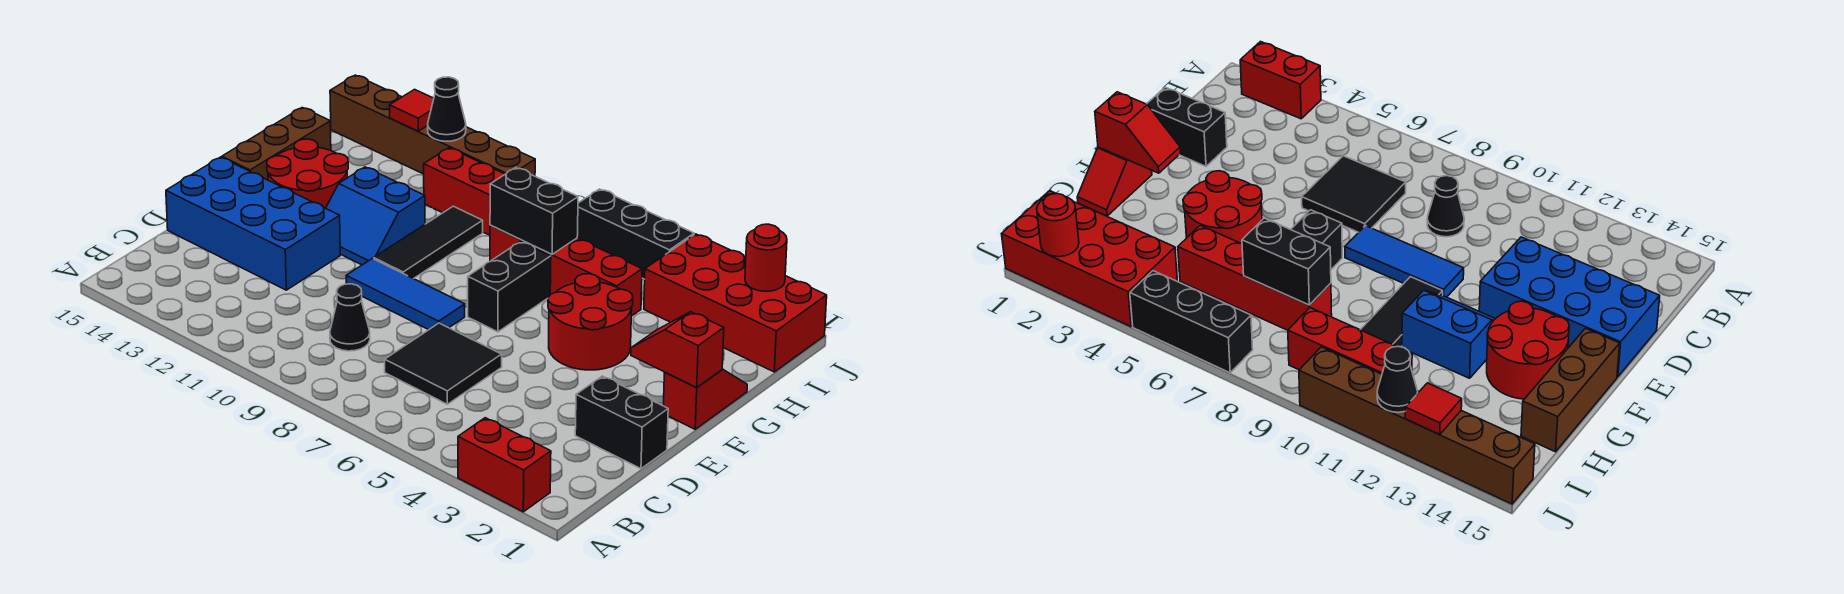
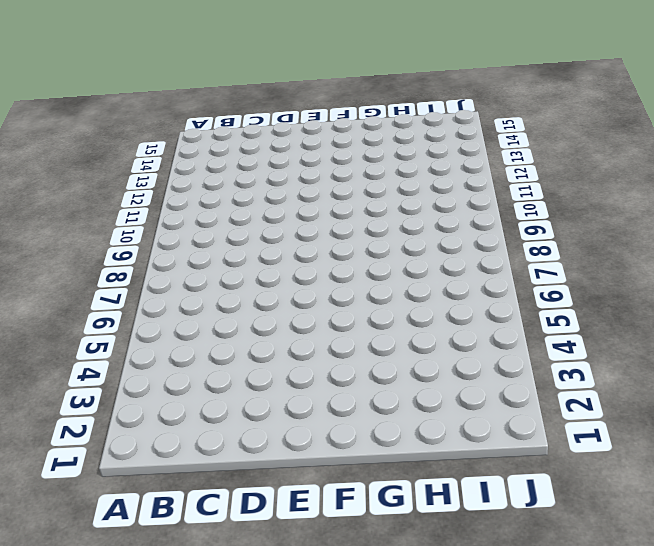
none -> red brick A2:A3 level 1
none -> black tile C6:D7 level 1
none -> black cone C9 level 1

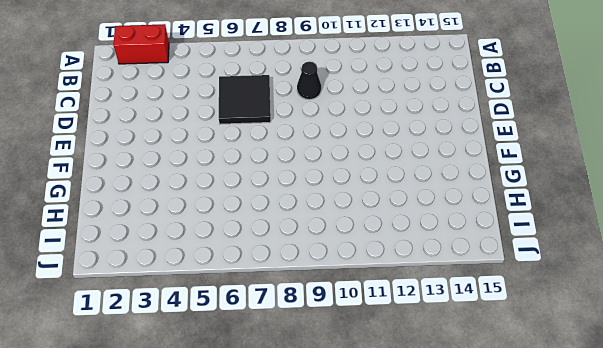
none -> black brick D1:D2 level 1
none -> blue brick D12:E15 level 1
none -> blue tile E8:E10 level 1

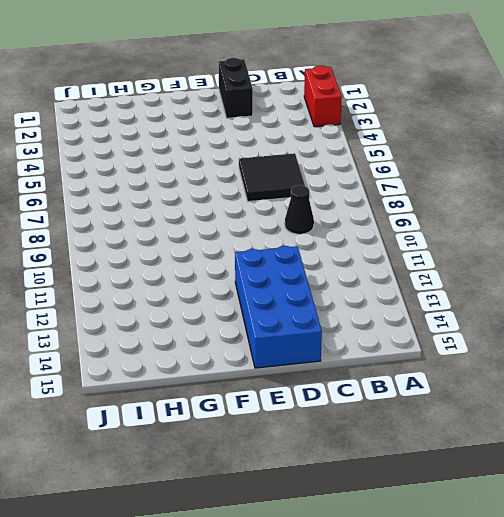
none -> blue tile E8:E10 level 1
none -> red slope F1:G1 level 1 top F
none -> red round brick F4:G5 level 1

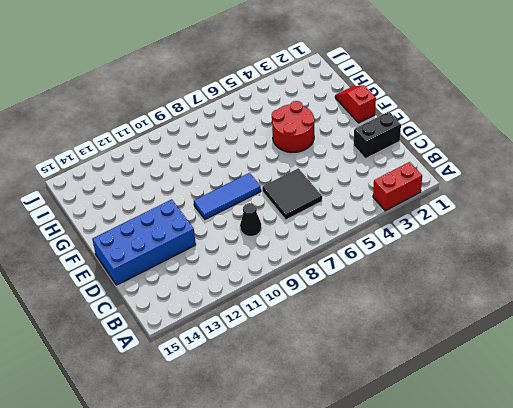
none -> black brick F7:G7 level 1
none -> black tile F10:H10 level 1
none -> blue slope F11:G12 level 1 top G

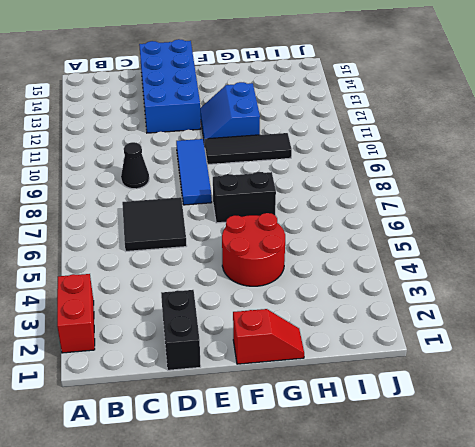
none -> red round brick F13:G14 level 1
none -> brown brick F15:H15 level 1
none -> red brick H5:H8 level 1

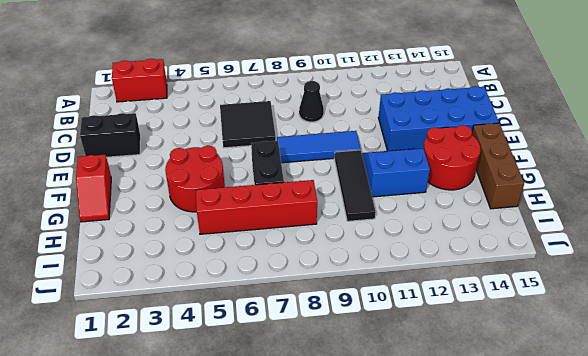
none -> red brick I1:J4 level 1
none -> red brick I9:I11 level 1
none -> black brick J5:J7 level 1

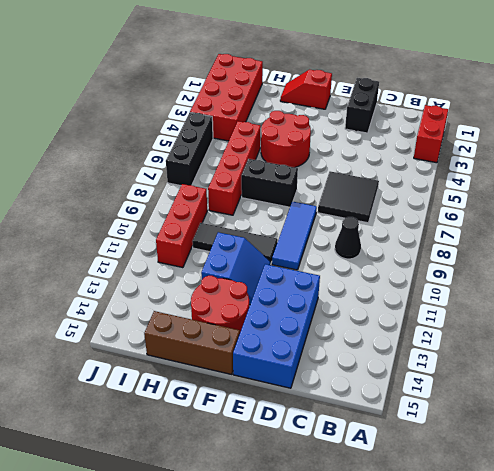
none -> brown brick J10:J15 level 1
none -> red slope F1:F2 level 2 top 1
none -> black brick H7:H8 level 2

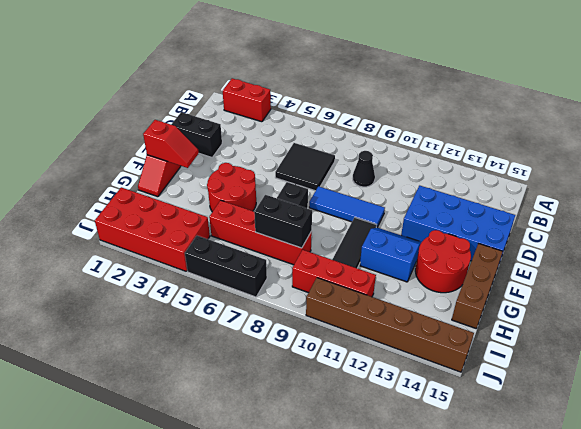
none -> red round brick J2 level 2
none -> black cone J12 level 2
none -> red tile J13 level 2

